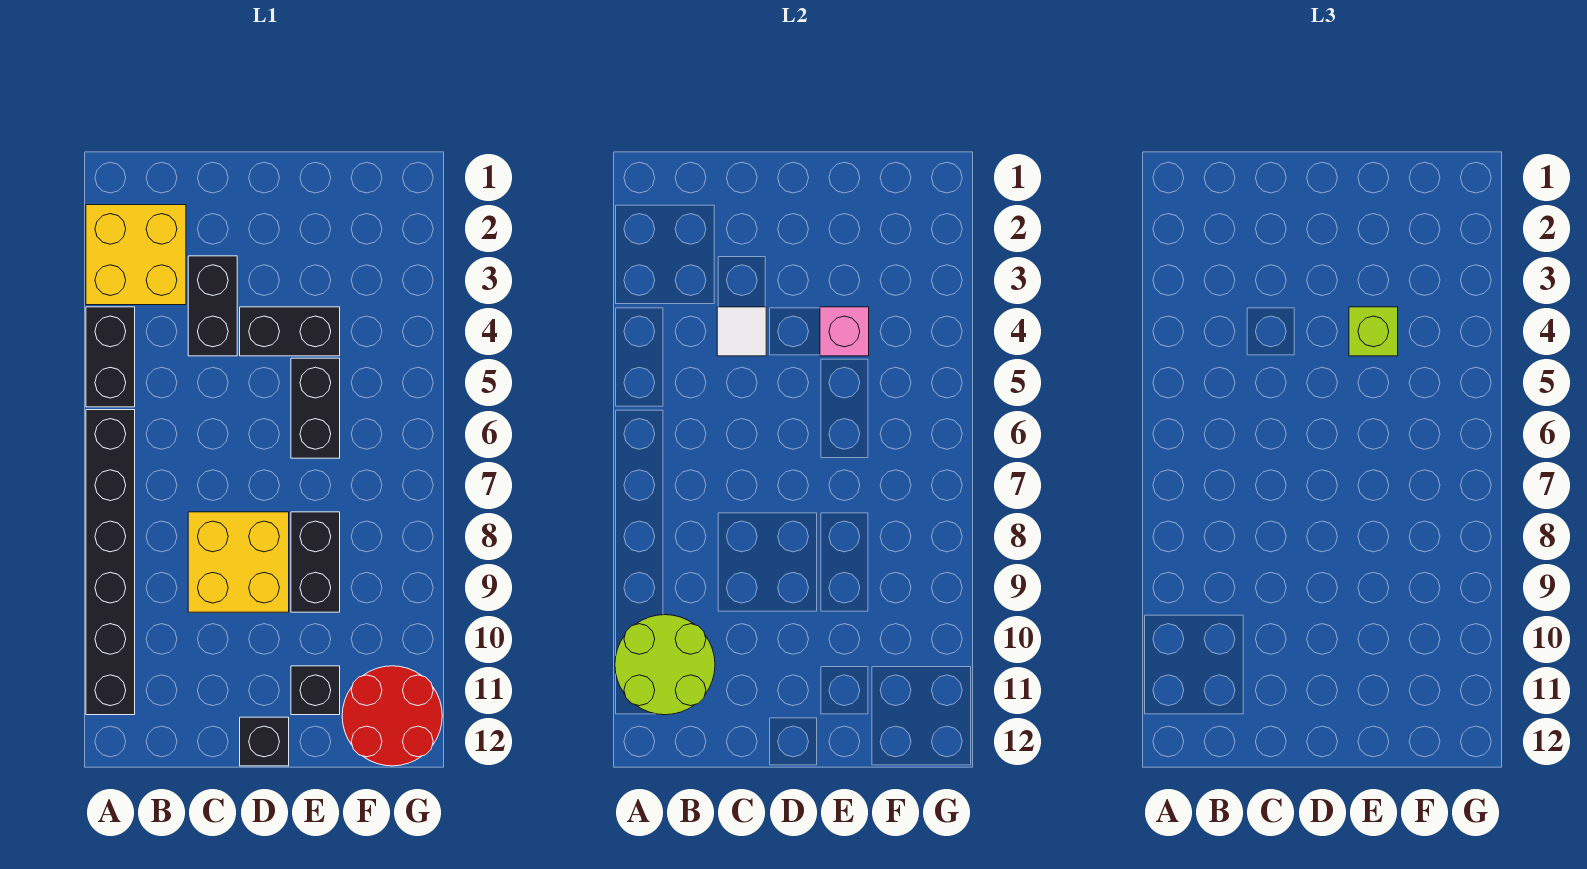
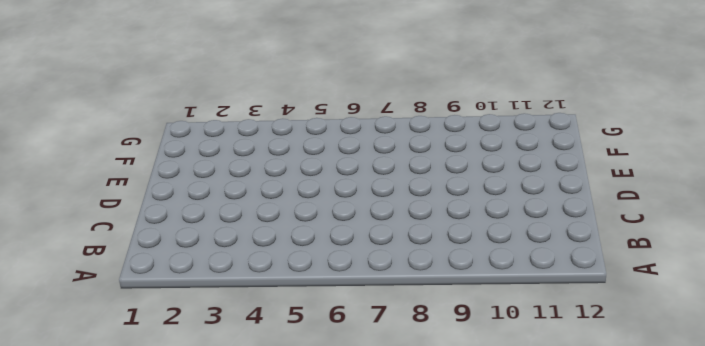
none -> yellow brick A2:B3 level 1
none -> black brick A4:A5 level 1
none -> black brick A6:A11 level 1

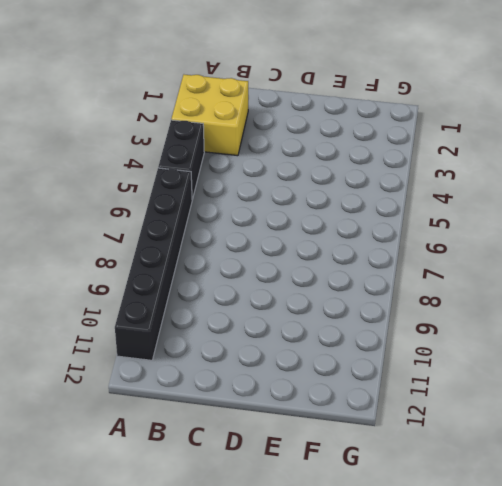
none -> black brick C3:C4 level 1
none -> yellow brick C8:D9 level 1
none -> black brick D4:E4 level 1

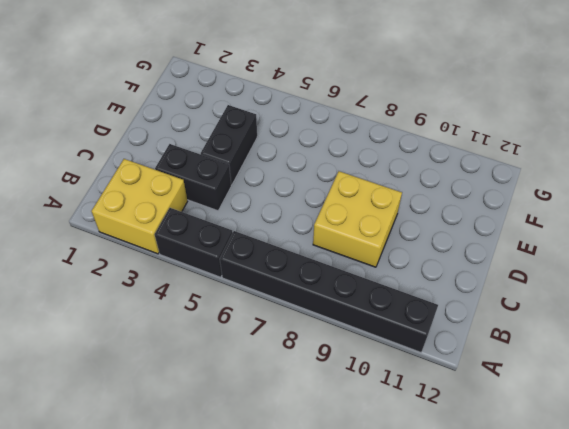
none -> black brick D12 level 1
none -> black brick E5:E6 level 1
none -> black brick E8:E9 level 1

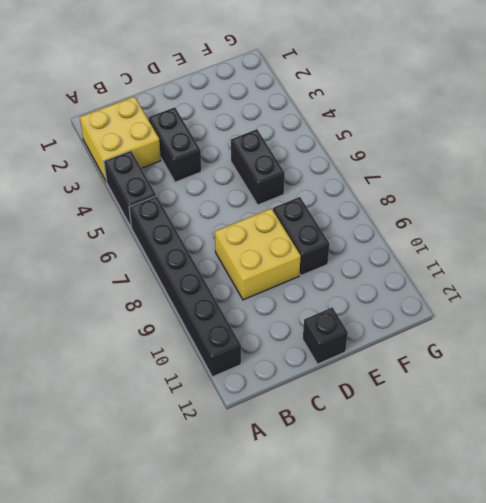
none -> black brick D4:E4 level 1
none -> black brick E11 level 1
none -> red round brick F11:G12 level 1

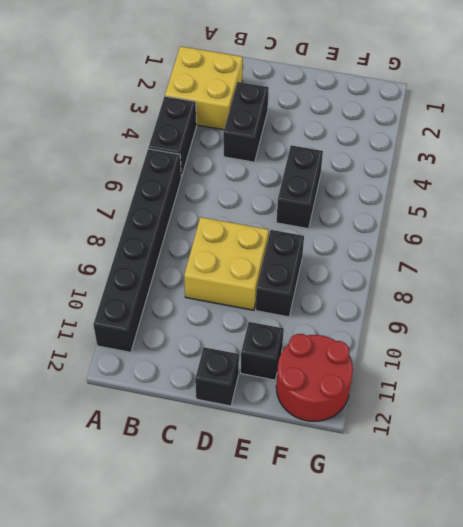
none -> black brick D4:E4 level 1
none -> lime round brick A10:B11 level 2
none -> white tile C4 level 2

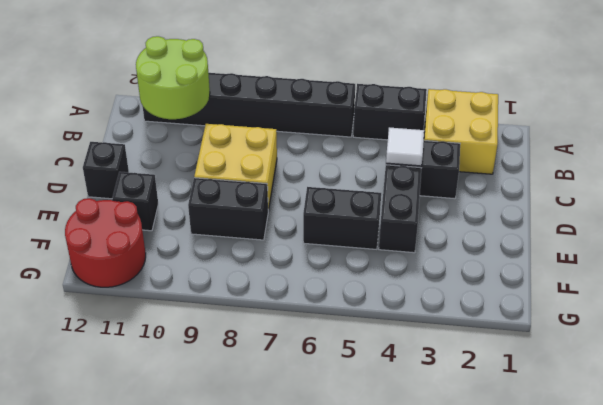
none -> pink brick E4 level 2
none -> lime brick E4 level 3

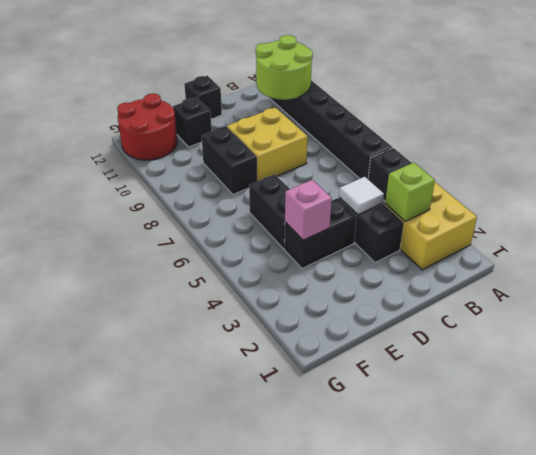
lime brick B3 level 2 -> lime brick E4 level 3

